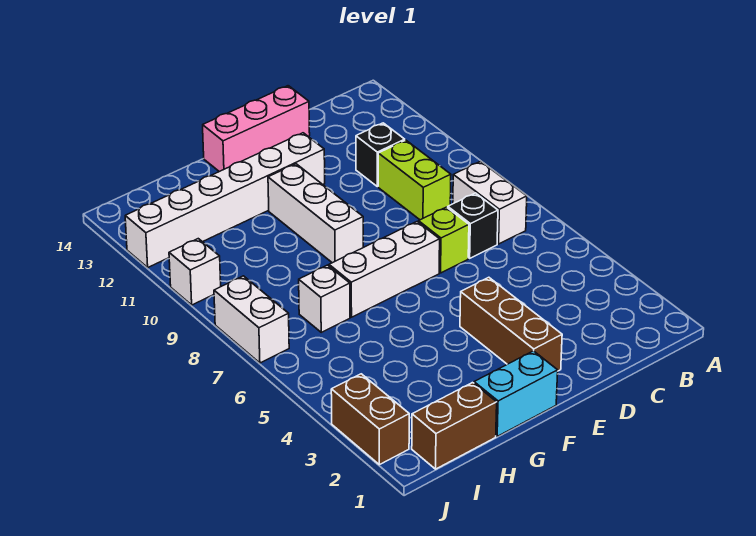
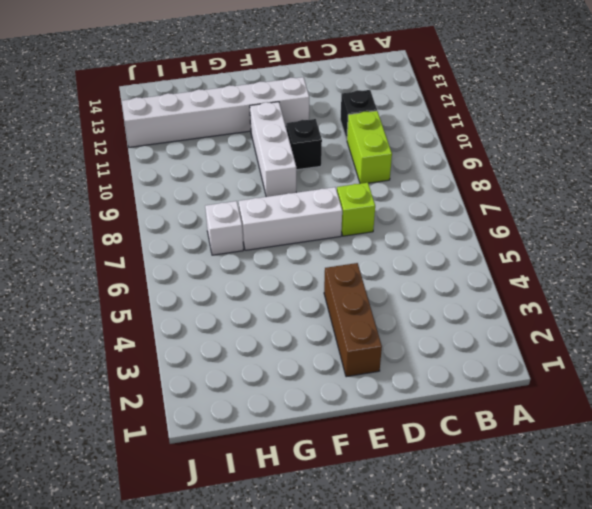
black brick E10 level 1 -> black brick C7 level 1
none -> white brick B7:B8 level 1
none -> pink brick D14:F14 level 1
none -> cyan brick F1:G1 level 1

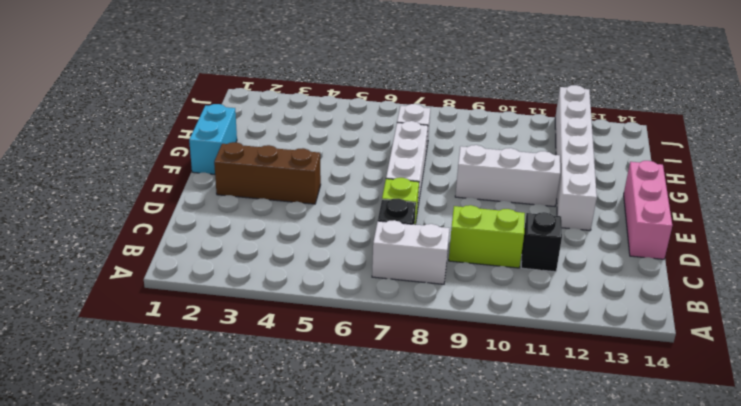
none -> brown brick H1:I1 level 1
none -> brown brick J2:J3 level 1
none -> white brick J7:J8 level 1

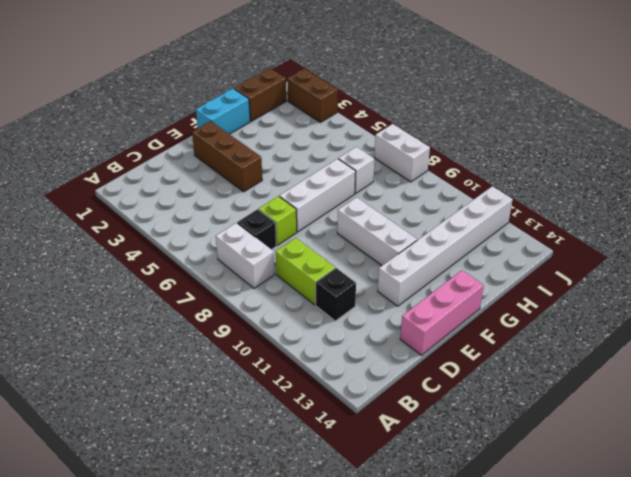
none -> white brick J10 level 1

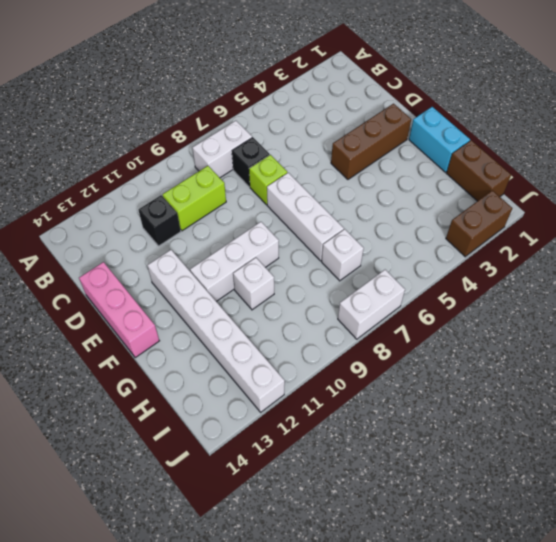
white brick G10 level 1 -> white brick J10 level 1

